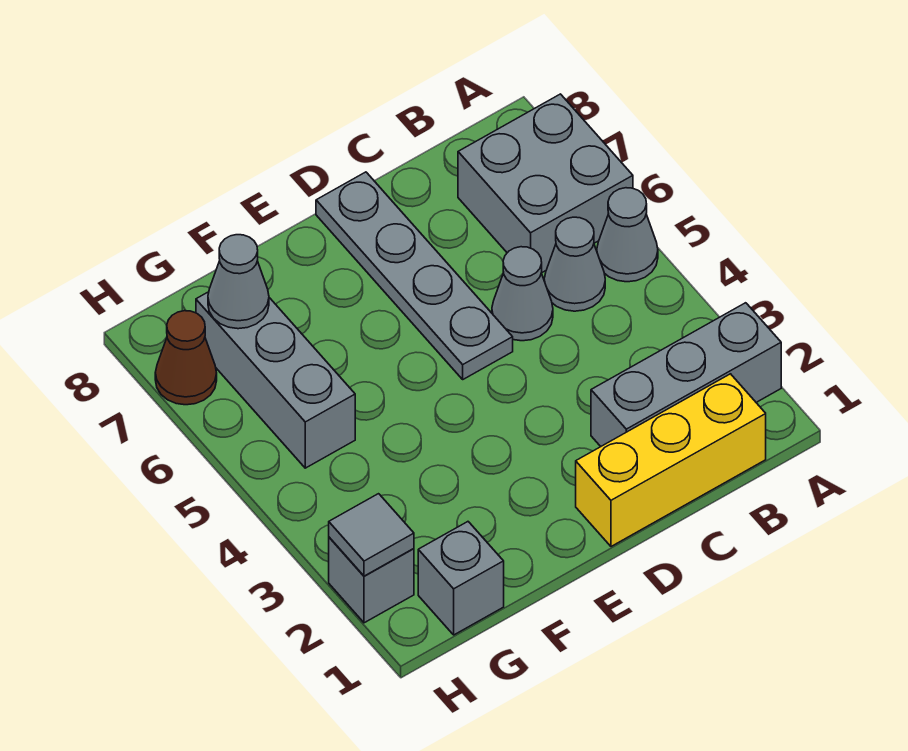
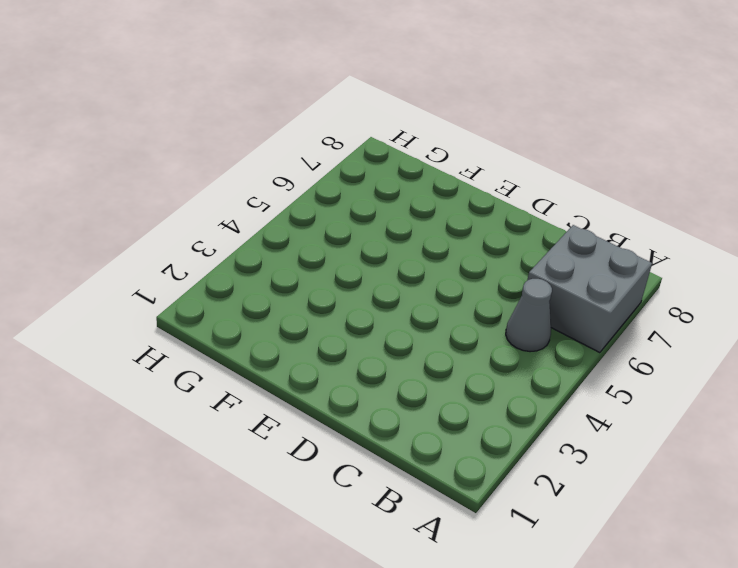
none -> grey brick A2:C2 level 1
none -> grey cone A5 level 1
none -> yellow brick B1:D1 level 1

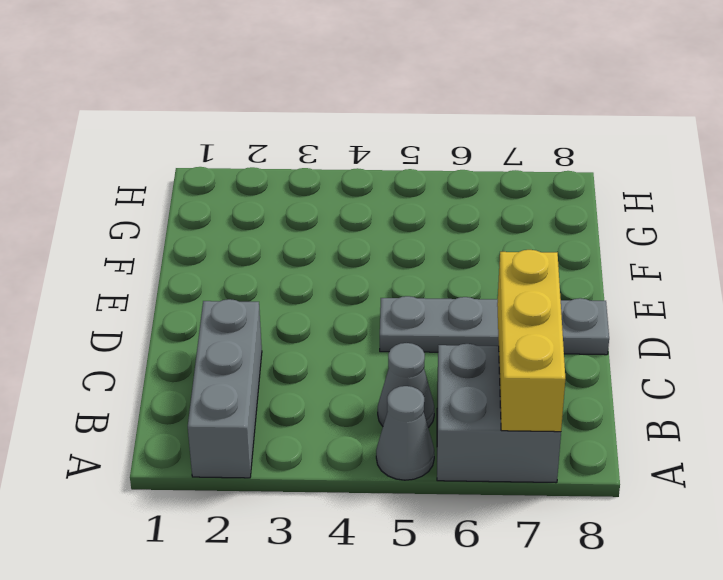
yellow brick A7:C7 level 2 -> yellow brick B1:D1 level 1
none -> grey cone C5 level 1
none -> grey brick G1 level 1
none -> grey brick G5:G7 level 1

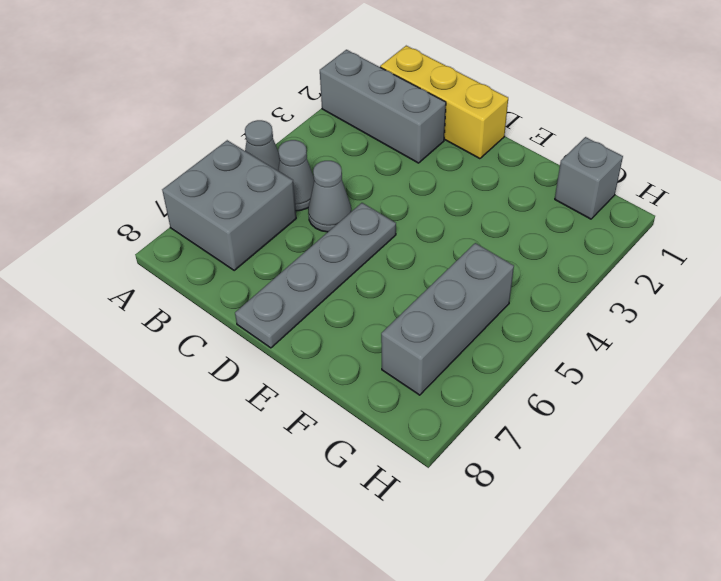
none -> grey brick H2 level 1
none -> brown cone H7 level 1
none -> grey cone G7 level 2

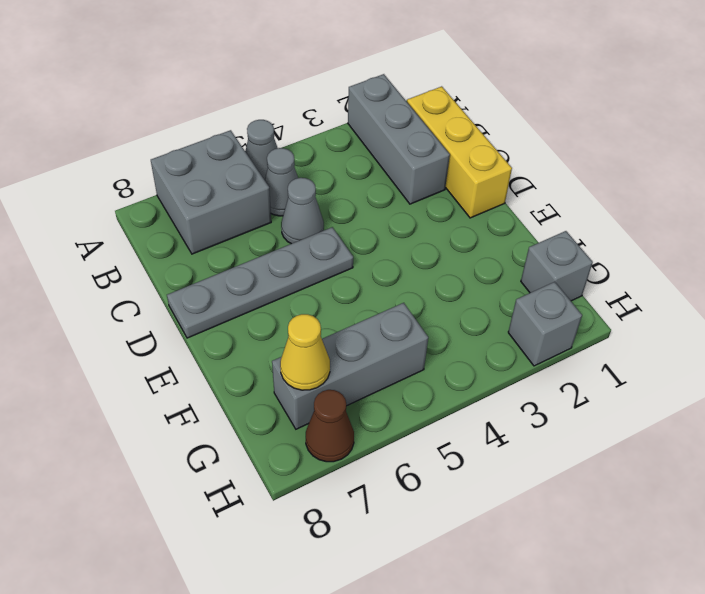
yellow cone G7 level 2 -> grey cone G7 level 2
none -> grey tile H2 level 2

